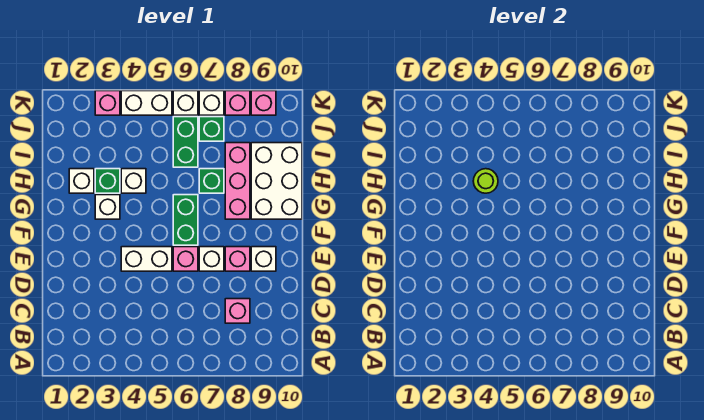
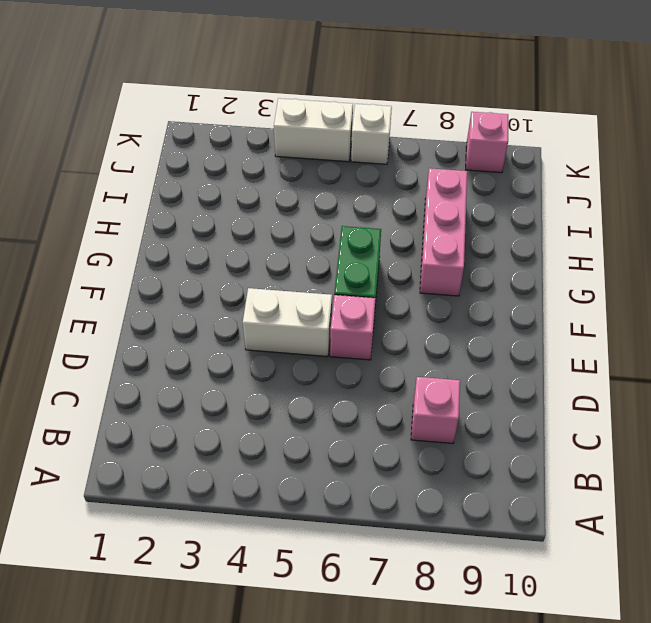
none -> white brick E7 level 1
none -> pink brick E8 level 1
none -> white brick E9 level 1

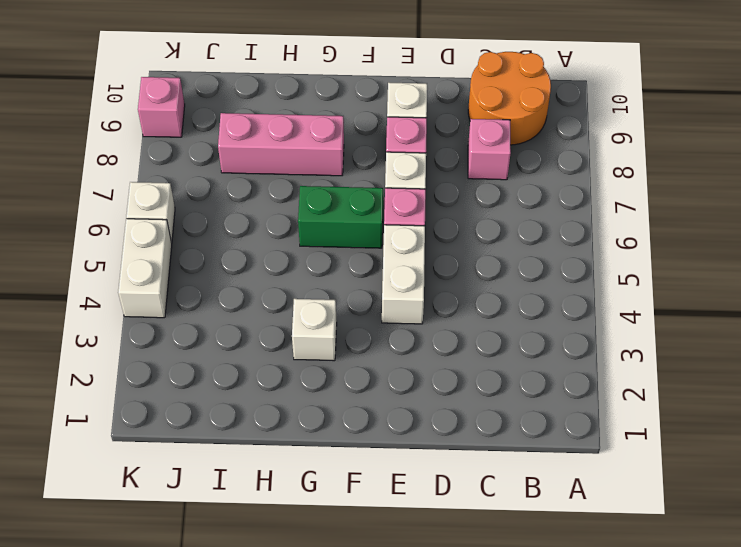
orange round brick B9:C10 level 1 -> none
none -> white brick G9:I10 level 1
none -> white brick H2 level 1
none -> green brick H3 level 1

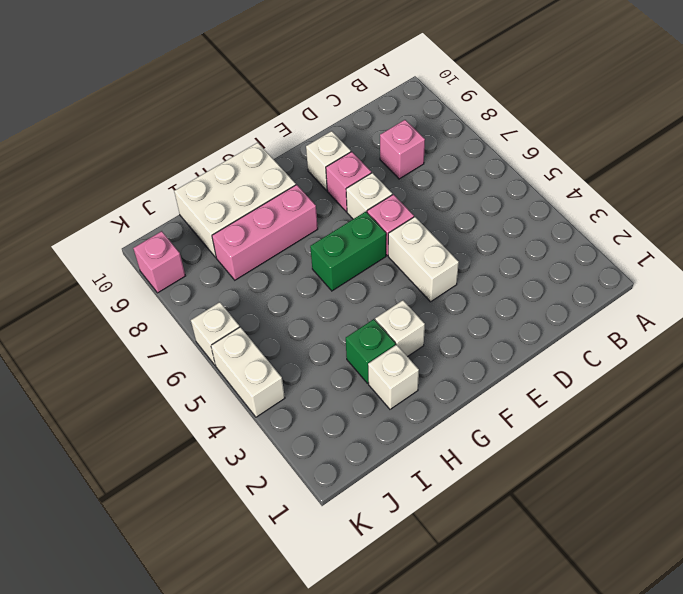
none -> white brick H4 level 1
none -> green brick H7 level 1
none -> green brick I6:J6 level 1

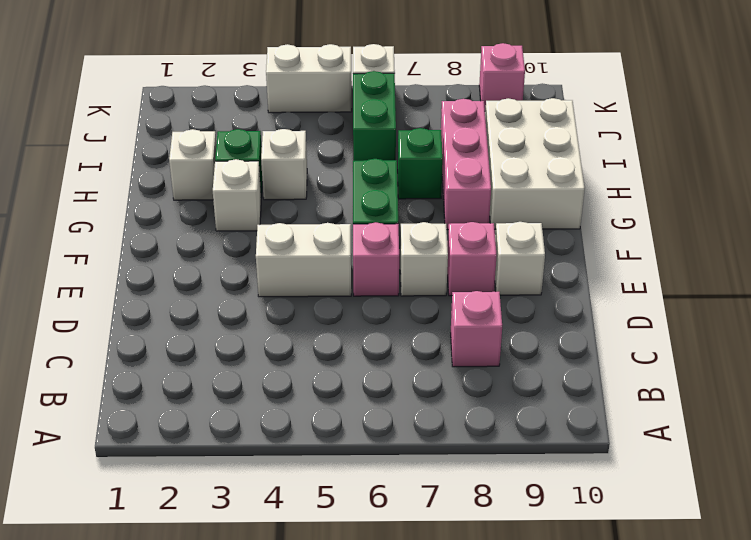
none -> green brick J7 level 1
none -> pink brick K3 level 1
none -> white brick K7 level 1

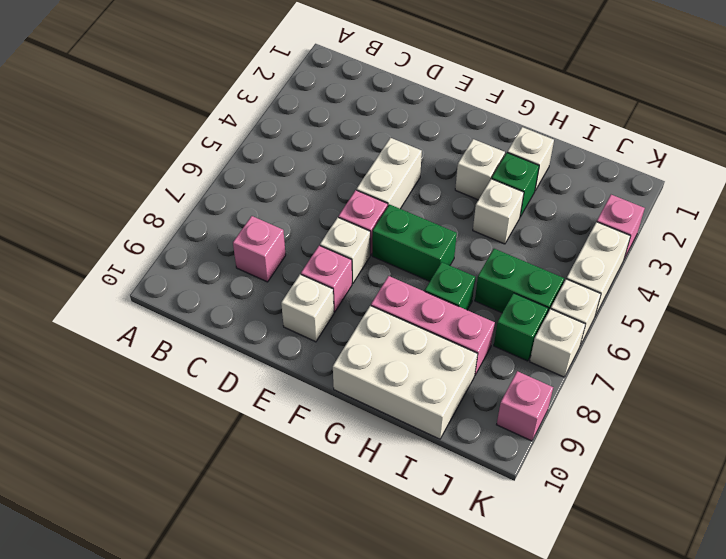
none -> pink brick K8 level 1
none -> lime round brick H4 level 2

